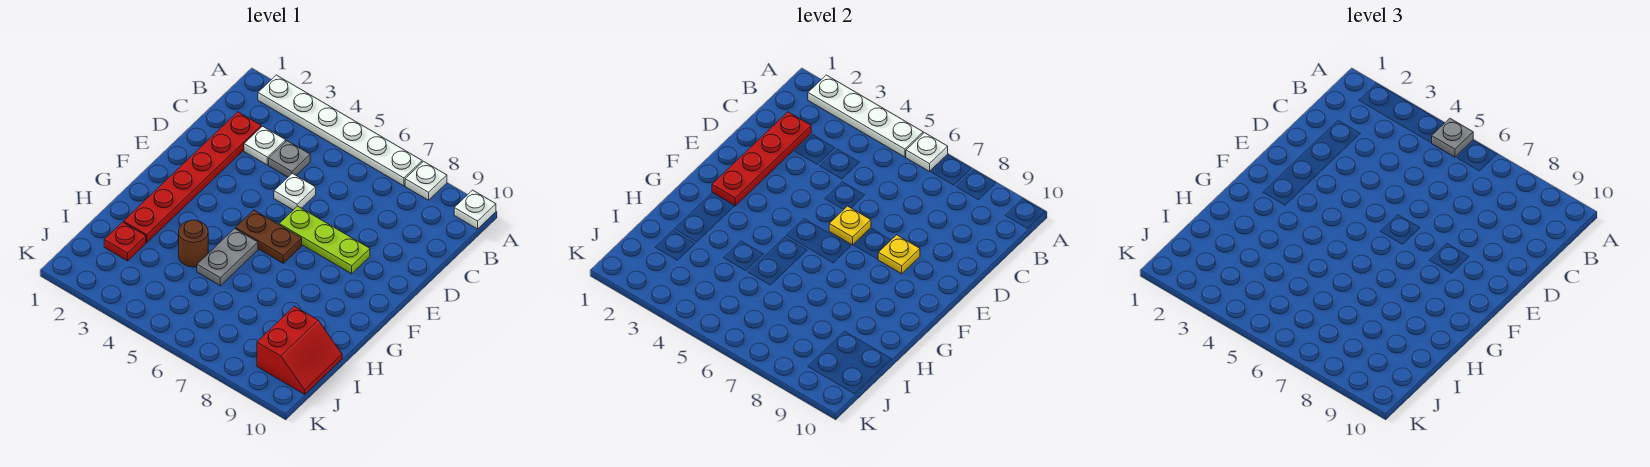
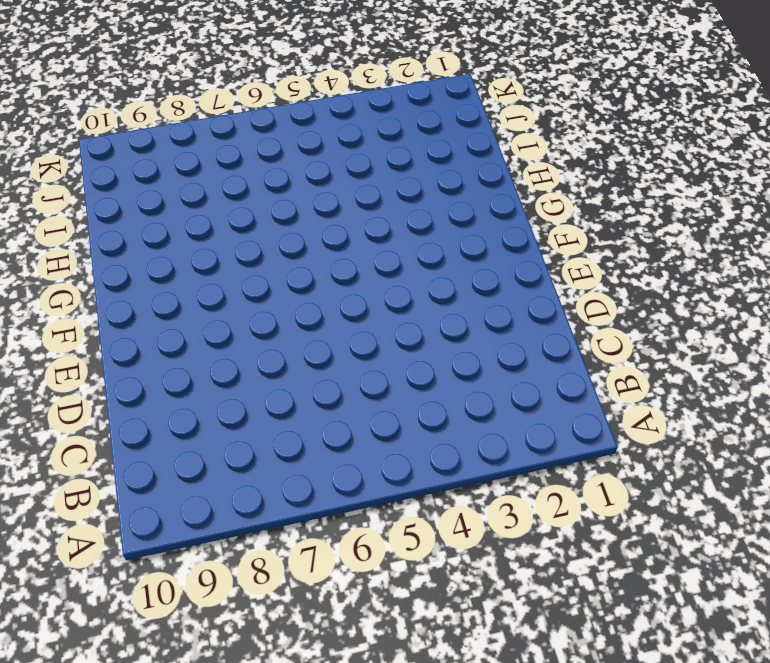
none -> white plate A2:A7 level 1
none -> white plate A8 level 1
none -> white plate A10 level 1

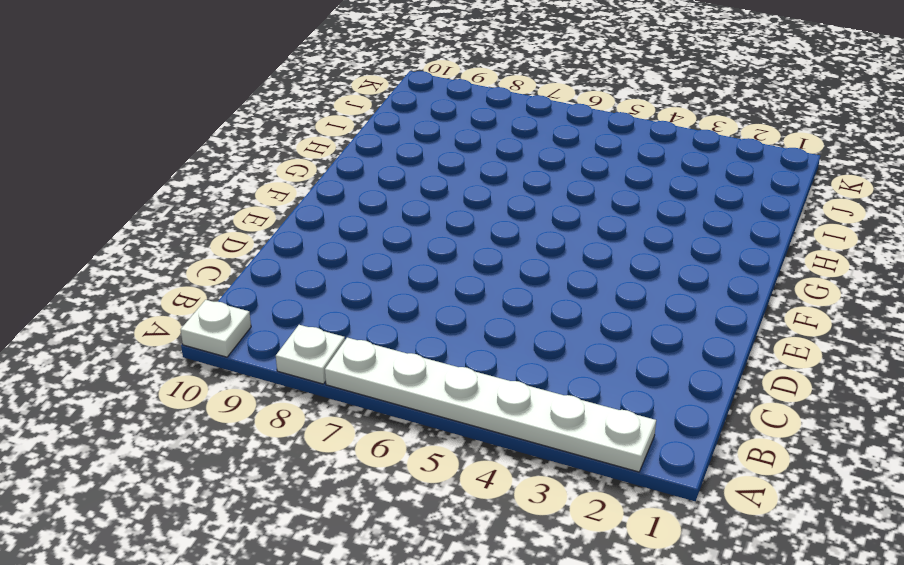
none -> red plate C2:H2 level 1
none -> white plate C3 level 1
none -> grey plate C4 level 1

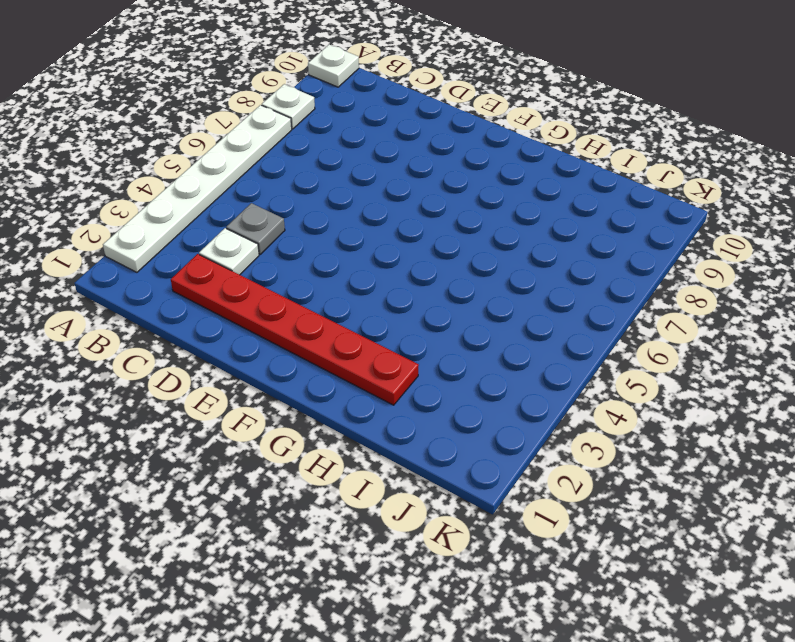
none -> white plate D5 level 1
none -> lime plate E6:E8 level 1
none -> brown plate F5:F6 level 1

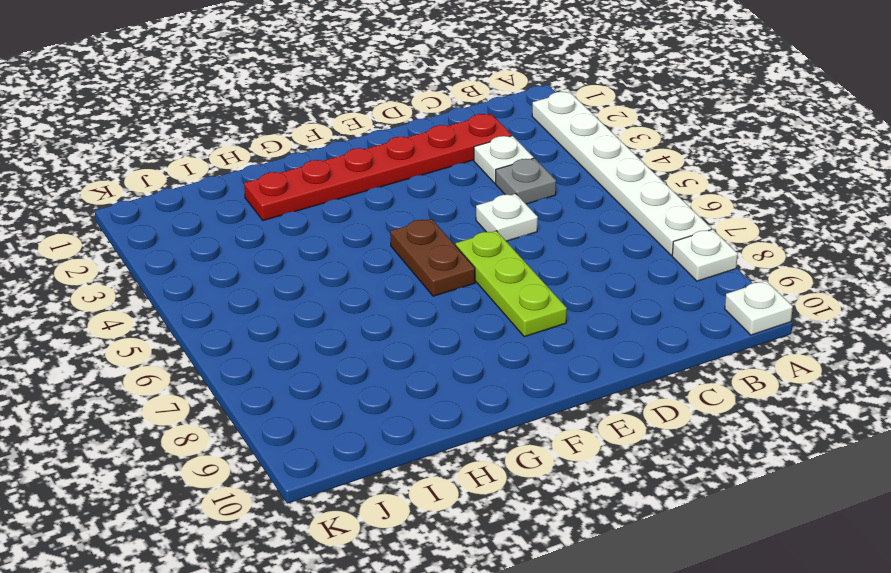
none -> grey plate G5:H5 level 1
none -> brown round brick H4 level 1
none -> red plate I2 level 1

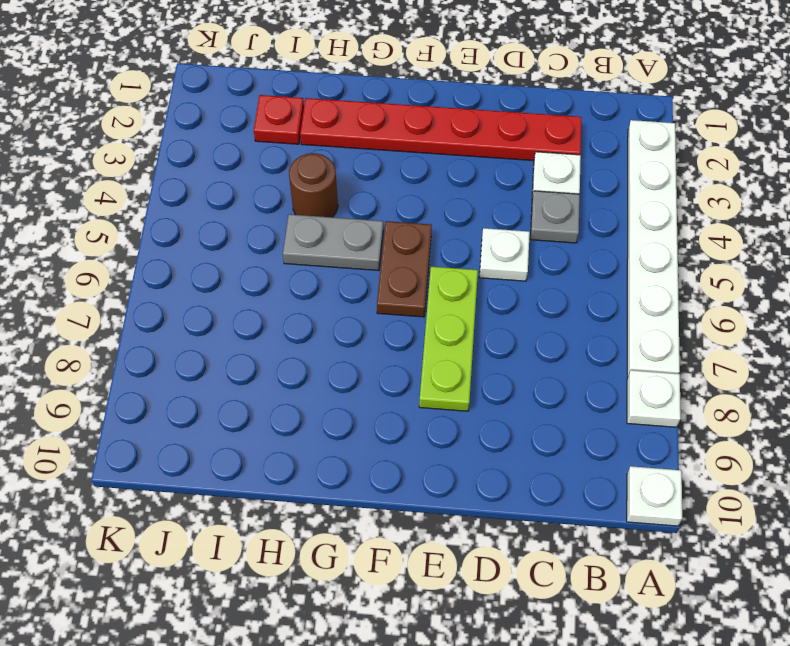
none -> red slope I9:J10 level 1 top 9
none -> white plate A2:A5 level 2
none -> white plate A6 level 2

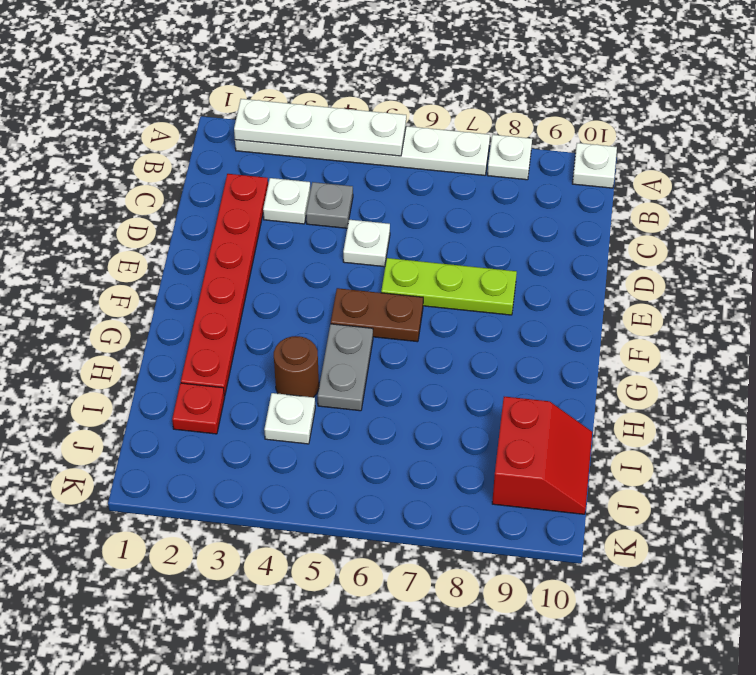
white plate I4 level 1 -> white plate A6 level 2
none -> red plate C2:F2 level 2
none -> yellow plate E6 level 2
none -> yellow plate E8 level 2

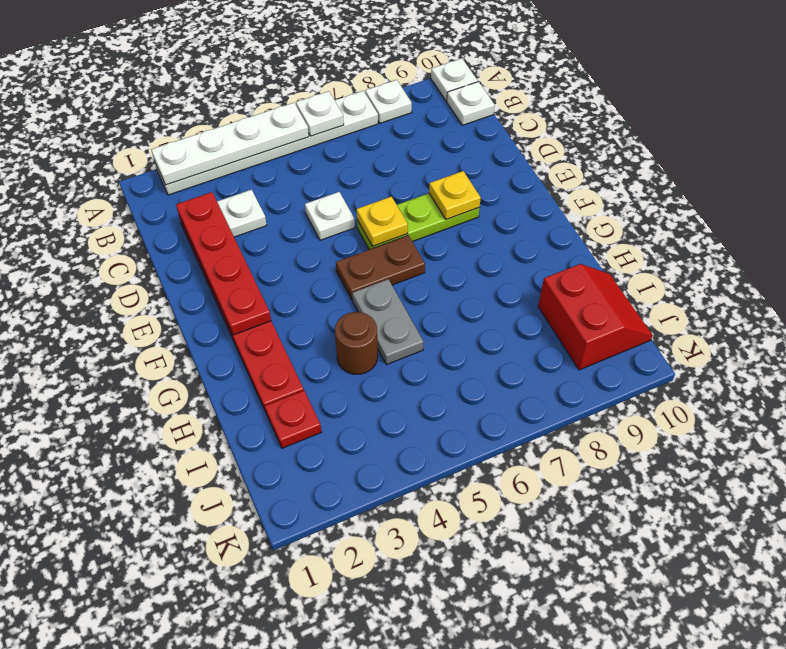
white plate B10 level 1 -> none
none -> grey plate C4 level 1
none -> grey plate A5 level 3

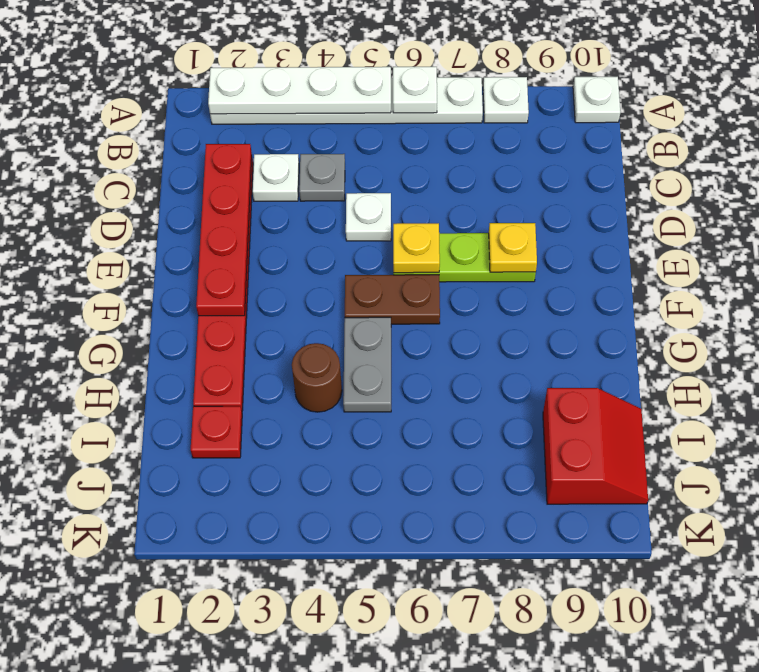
none -> grey plate A5 level 3

